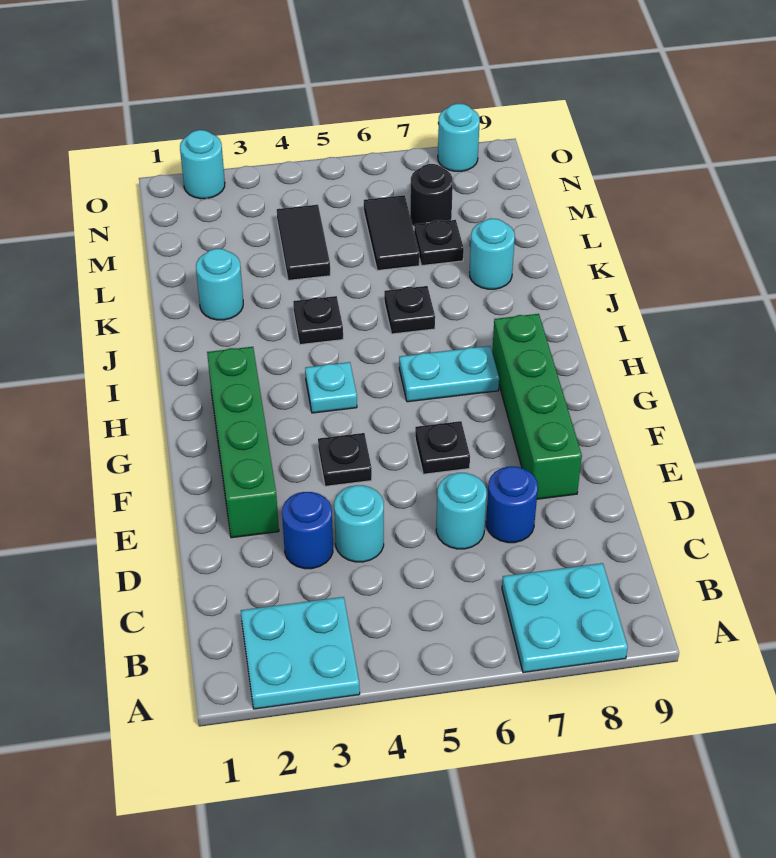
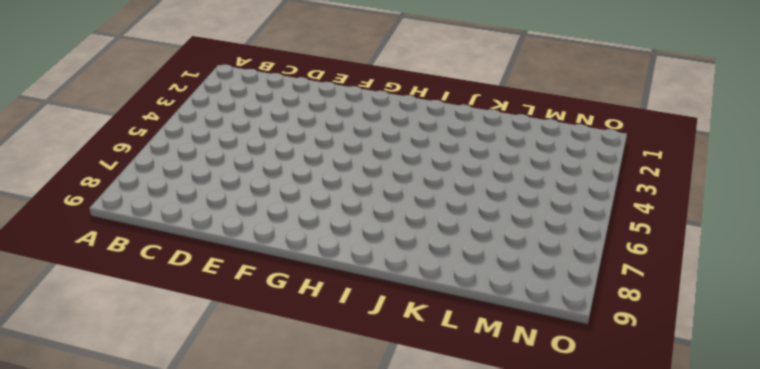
none -> cyan plate A2:B3 level 1
none -> cyan plate A7:B8 level 1
none -> blue round brick D3 level 1

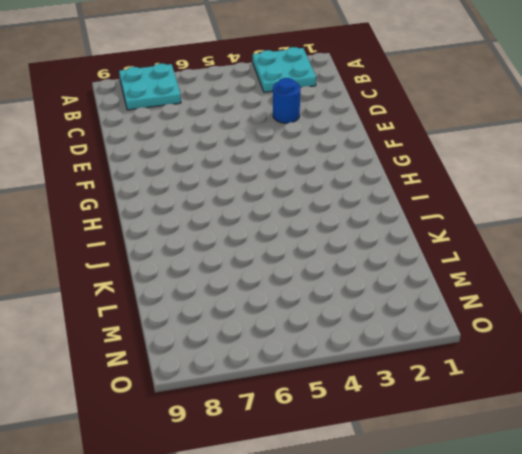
none -> cyan round brick D4 level 1
none -> cyan round brick D6 level 1
none -> blue round brick D7 level 1

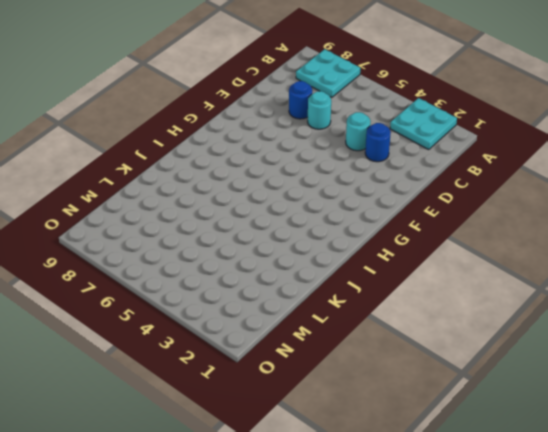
none -> green brick E2:H2 level 1
none -> green brick E8:H8 level 1
none -> black plate F4 level 1

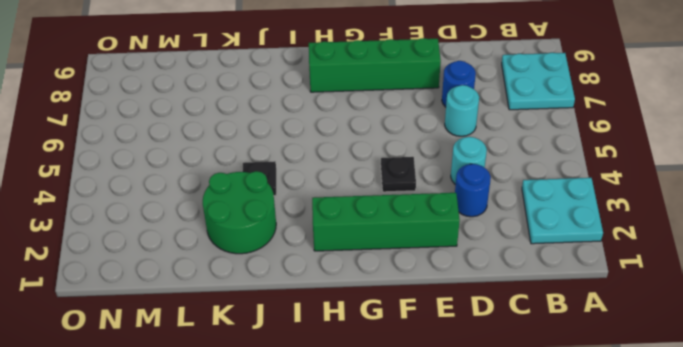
green round brick J2:K3 level 1 -> cyan round brick K2 level 1
none -> black plate F6 level 1
none -> cyan plate H4 level 1
none -> cyan plate H6:H7 level 1

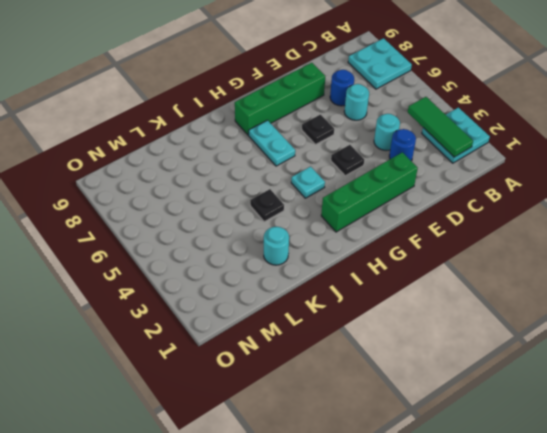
green tile B2:B4 level 2 -> none
none -> black plate J6 level 1
none -> cyan round brick K8 level 1
none -> black tile L4:M4 level 1

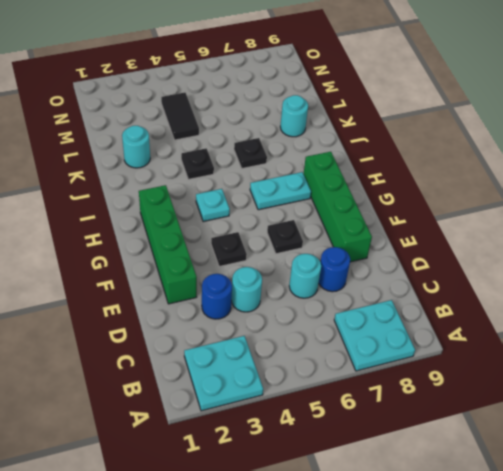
none -> black tile L6:M6 level 1
none -> black plate L7 level 1
none -> black round brick M7 level 1

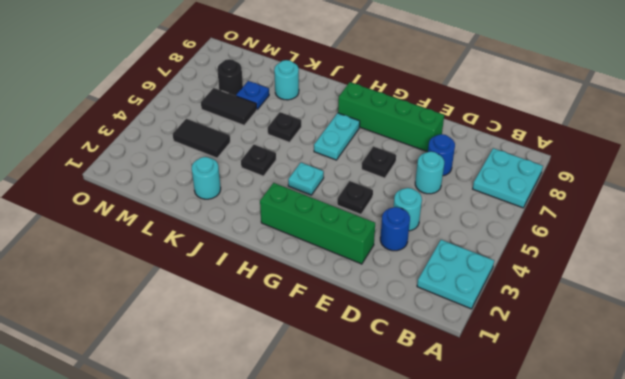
blue plate L7 level 1 -> black plate L7 level 1
none -> cyan round brick O2 level 1
none -> cyan round brick O8 level 1

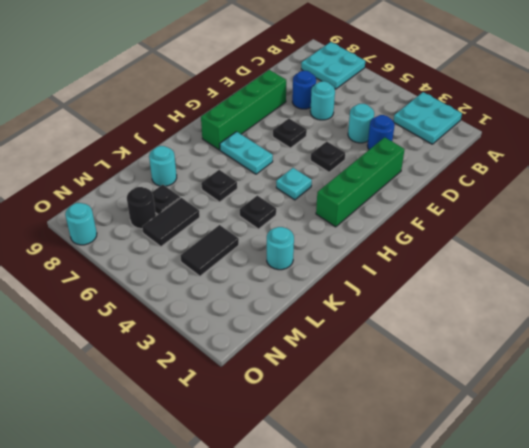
none -> cyan round brick O2 level 1

